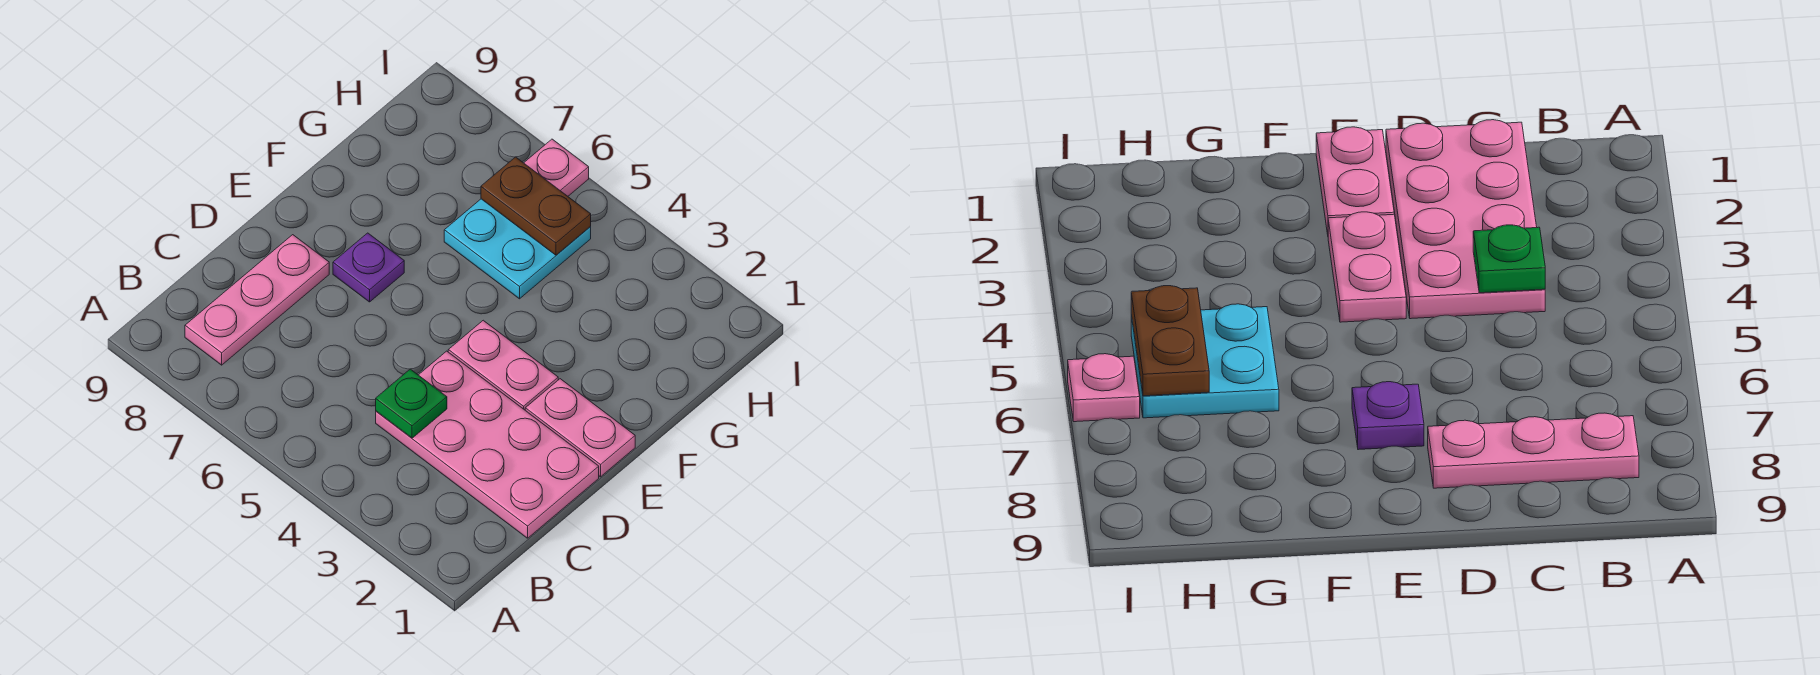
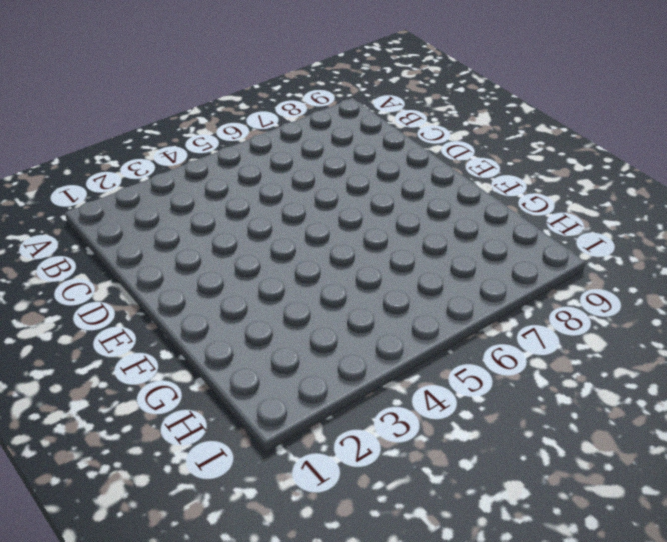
none -> pink plate B8:D8 level 1
none -> pink plate C1:D4 level 1

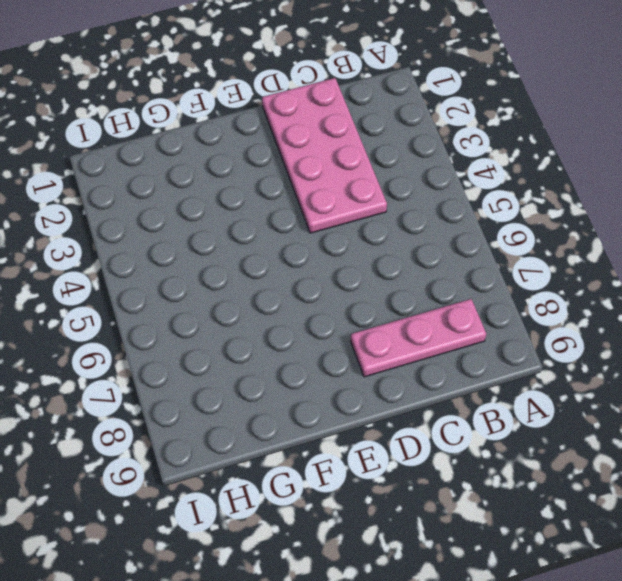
none -> pink plate E1:E2 level 1
none -> pink plate E3:E4 level 1

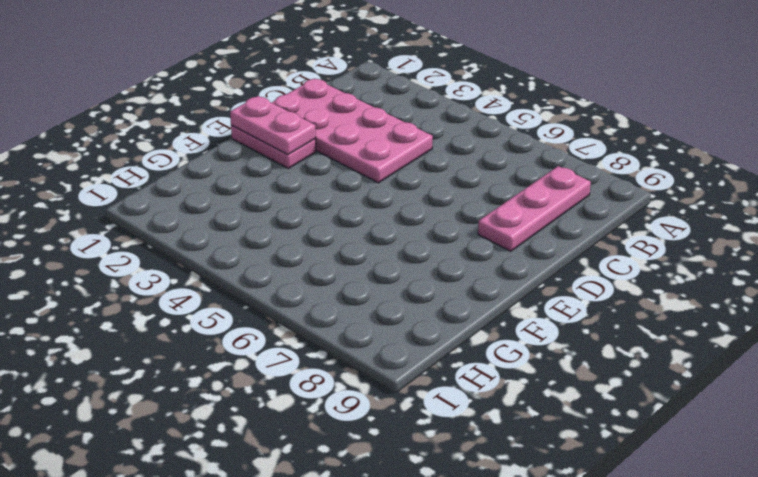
pink plate E1:E2 level 2 -> pink plate E3:E4 level 1
none -> purple plate E7 level 1
none -> cyan plate G5:H6 level 1

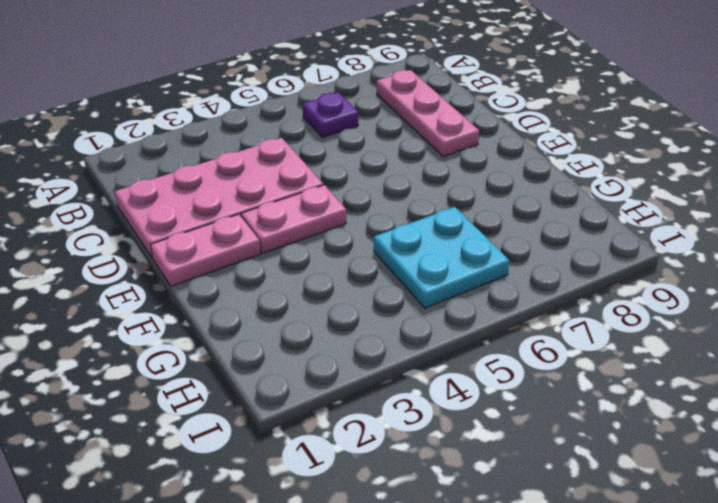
purple plate B6 level 1 -> purple plate E7 level 1
none -> pink plate I6 level 1
none -> green plate C4 level 2

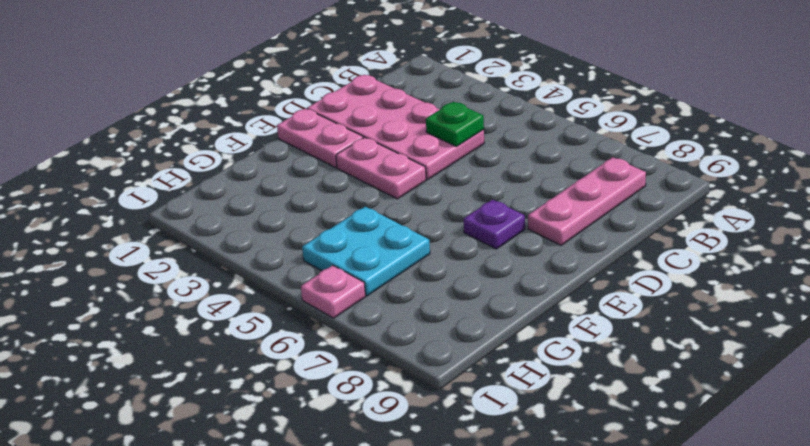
none -> brown plate H5:H6 level 2

